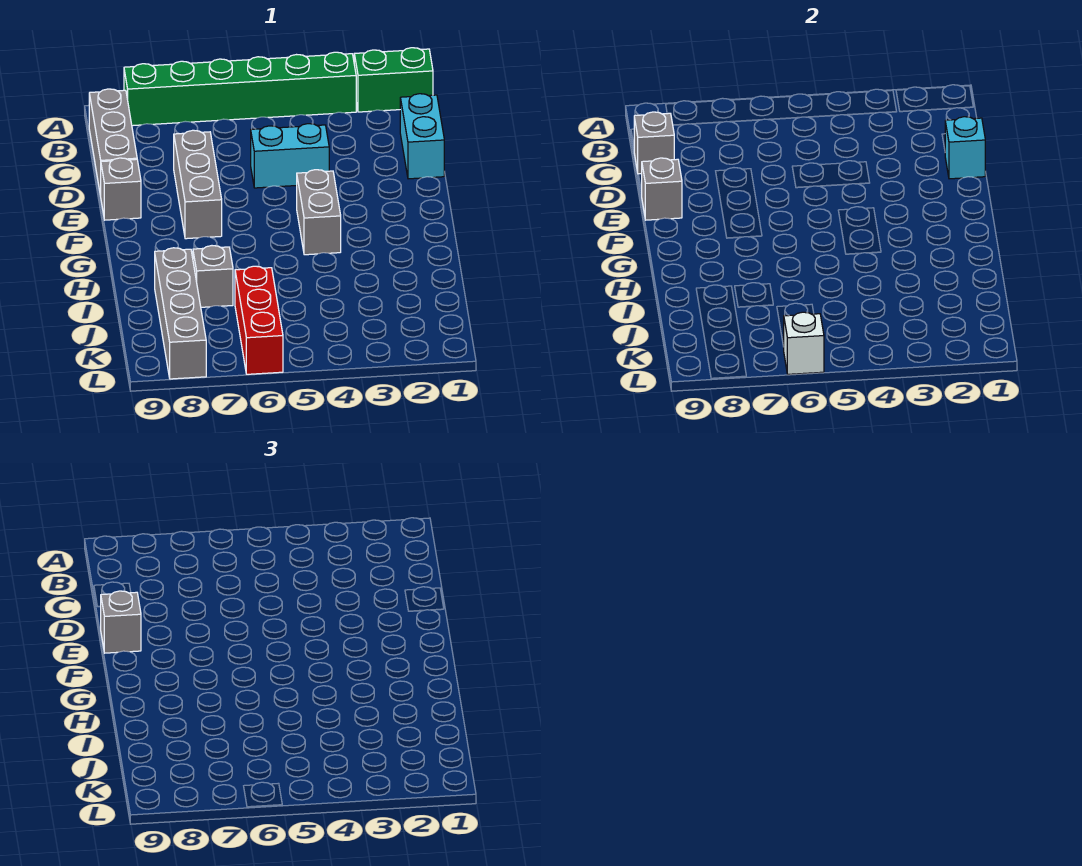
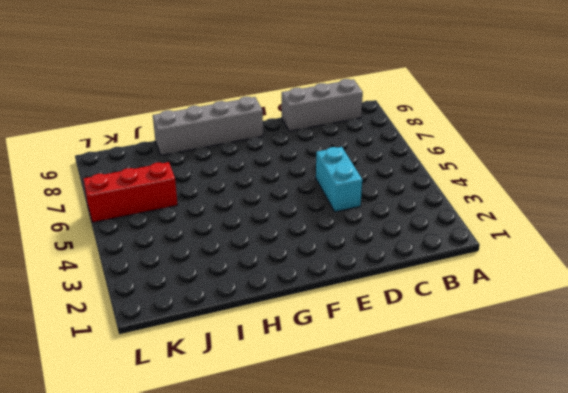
grey brick F9:I9 level 1 -> grey brick I8:L8 level 1
none -> green brick A1:A2 level 1
none -> green brick A3:A8 level 1
none -> cyan brick C1:D1 level 1

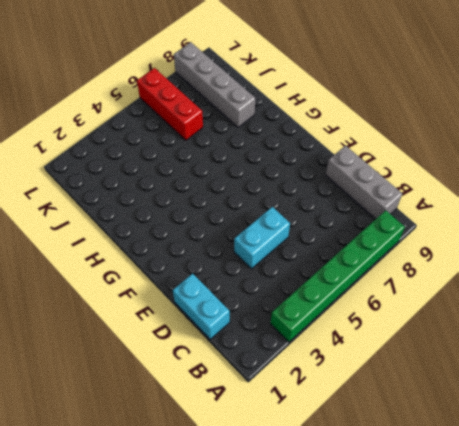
none -> green brick A1:A2 level 1
none -> grey brick D7:F7 level 1
none -> grey brick E9 level 1

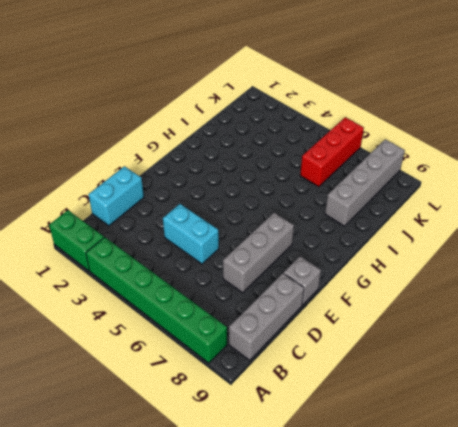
none -> grey brick F4:G4 level 1
none -> grey brick I7 level 1
none -> grey brick C9 level 2

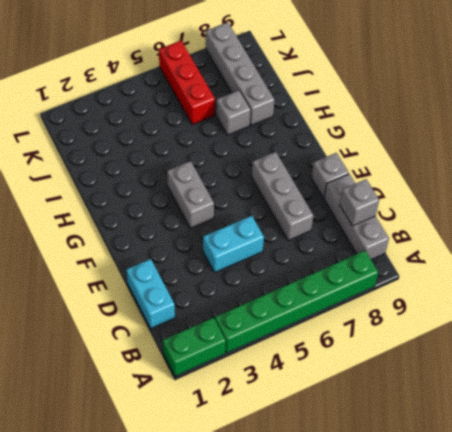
none -> cyan brick D1 level 2
none -> grey brick E9 level 2
none -> white brick L6 level 2

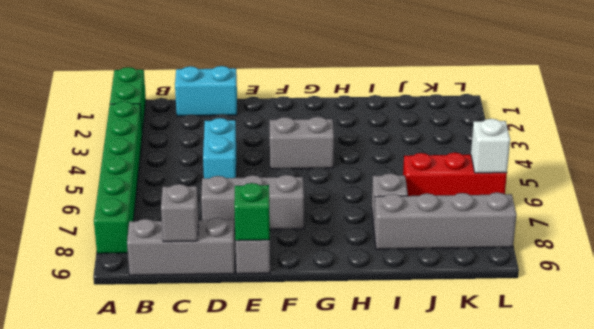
green brick E9 level 2 -> grey brick E9 level 2
none -> cyan brick D1 level 2
none -> grey brick E9 level 3

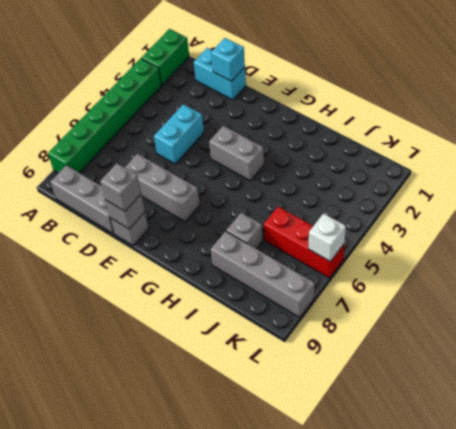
none -> grey brick C9 level 2

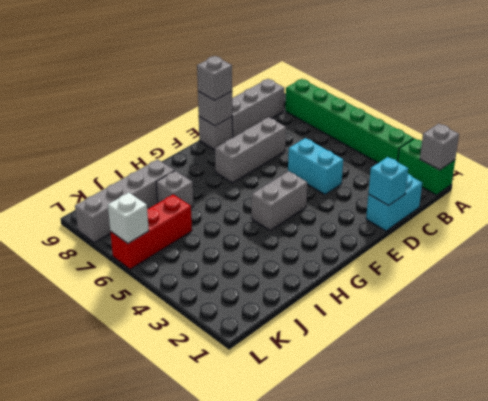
grey brick A1 level 2 -> grey brick C9 level 2

